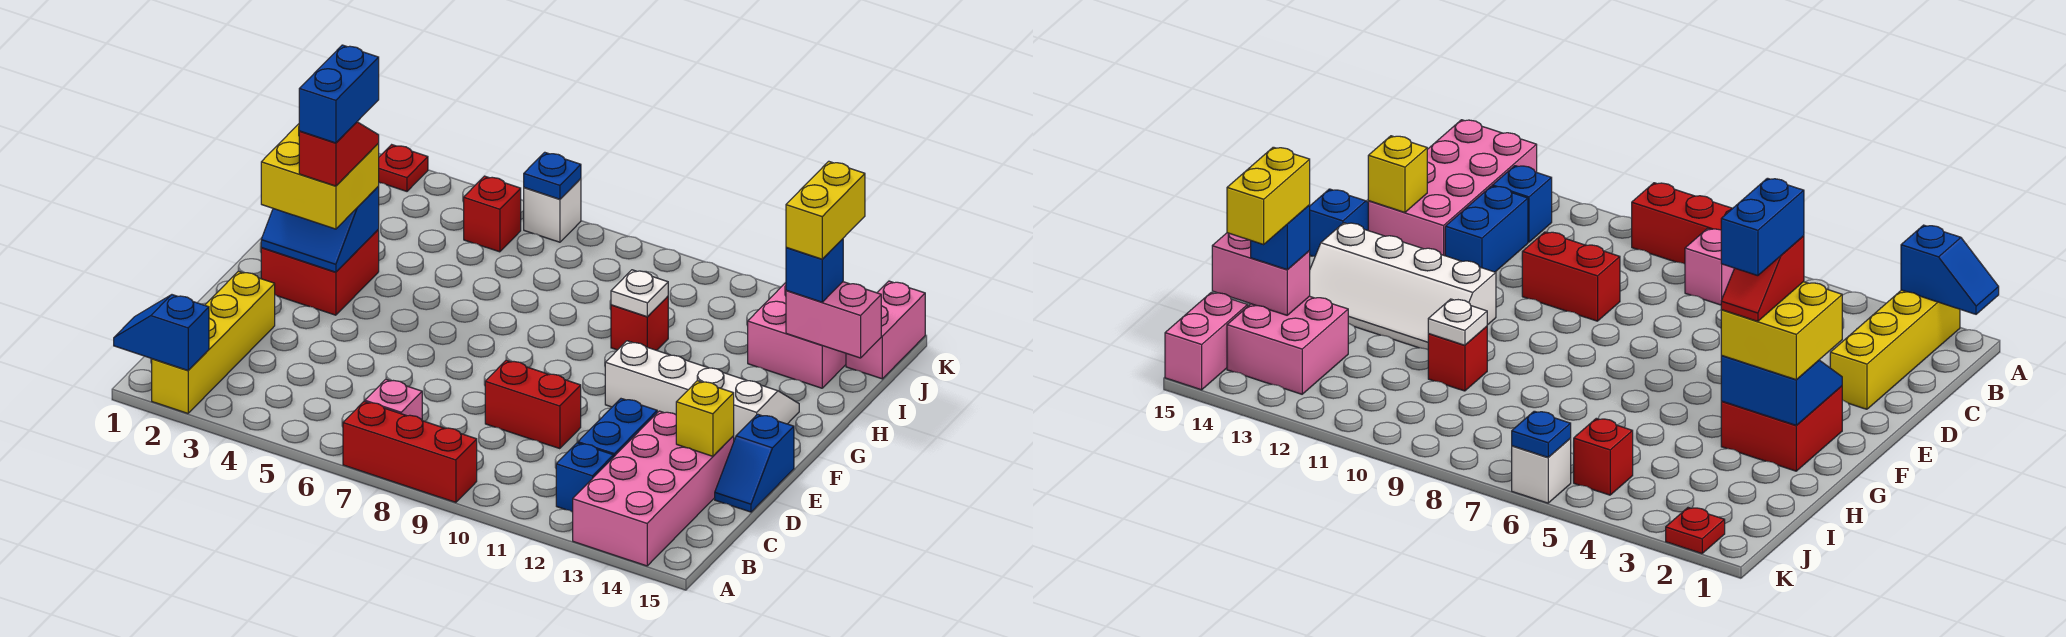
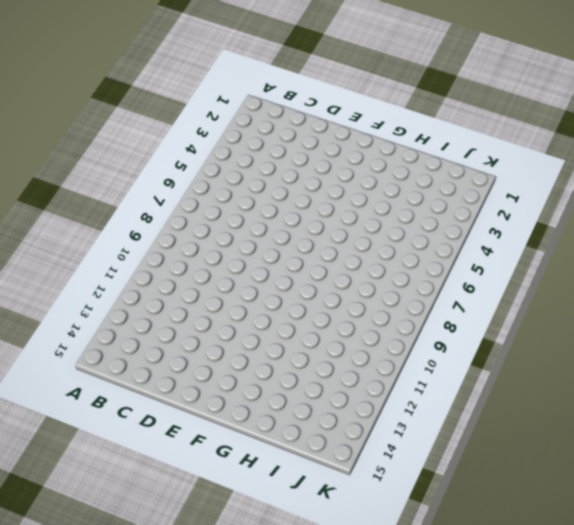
none -> yellow brick A2:D2 level 1
none -> red brick A7:A9 level 1
none -> pink brick A13:D14 level 1

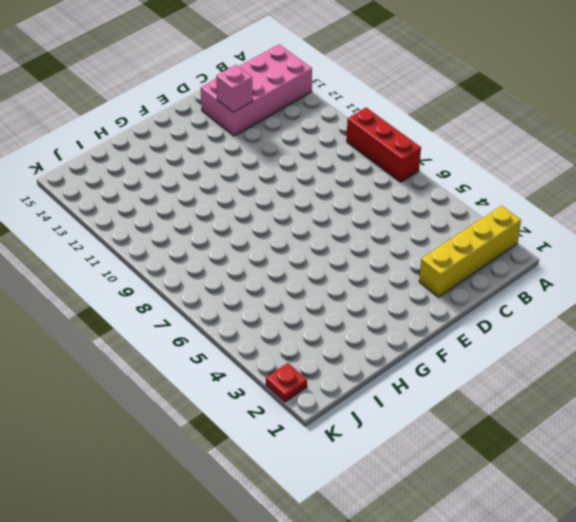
pink brick D13 level 2 -> pink brick B7 level 1
none -> blue brick B12 level 1
none -> blue brick C12:D12 level 1
none -> red brick D9:D10 level 1

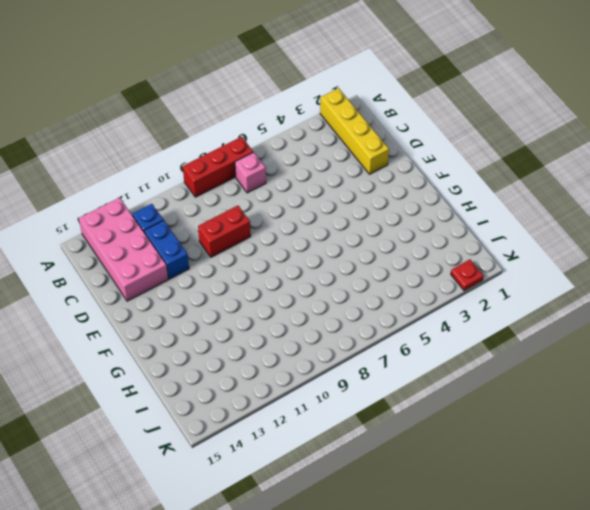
none -> blue slope D15:E15 level 1 top E
none -> red brick F2:G3 level 1
none -> white slope F11:G14 level 1 top F

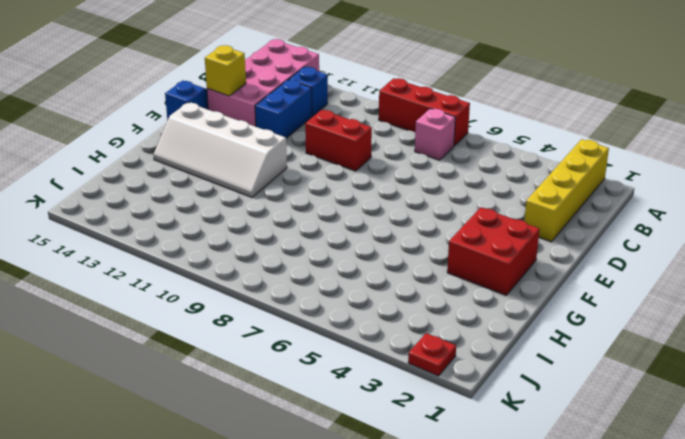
none -> red brick H10 level 1
none -> pink brick I13:J14 level 1
none -> red brick J5 level 1

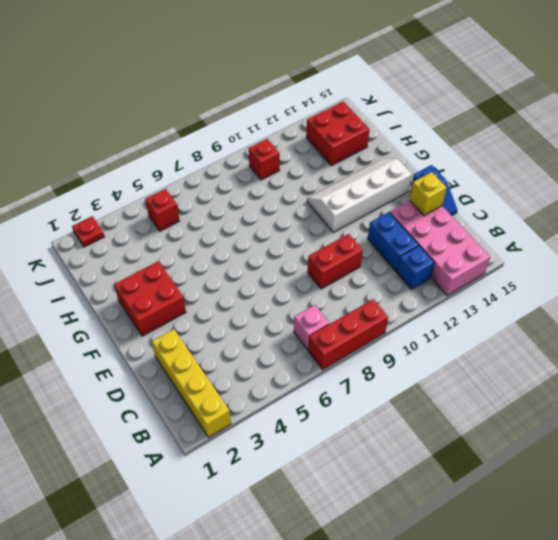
red brick I13:J14 level 1 -> pink brick I13:J14 level 1
red brick J10 level 1 -> red brick H10 level 1
none -> pink brick J15:K15 level 1
none -> white brick K6 level 1
none -> blue slope A1:A2 level 2 top 2

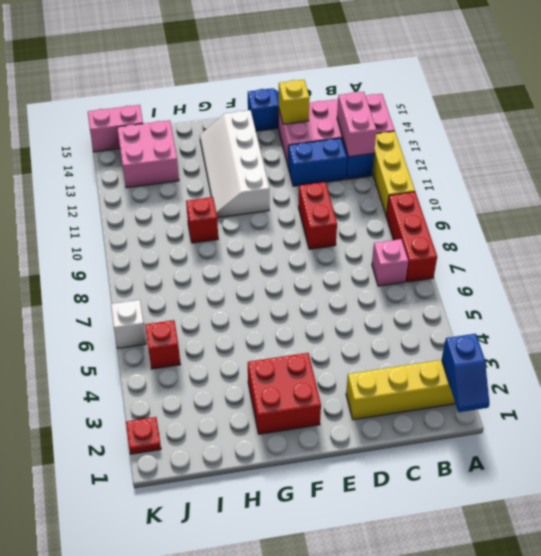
yellow brick A10:A12 level 1 -> none
pink brick B12:B13 level 2 -> pink brick I14:I15 level 2
none -> blue slope F2:G3 level 2 top G
none -> white plate H10 level 2
none -> blue plate K6 level 2

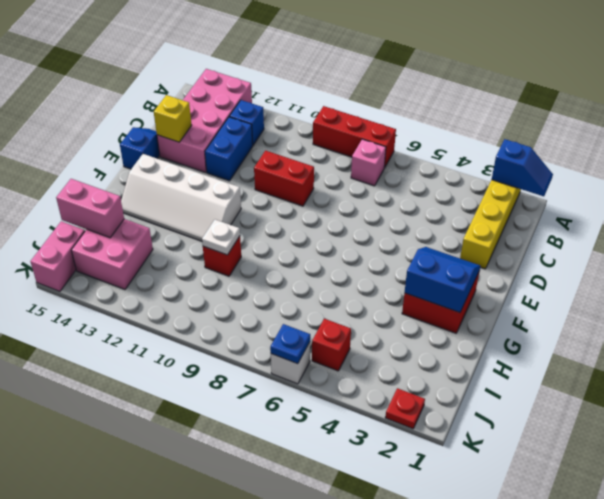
none -> yellow brick F2:G3 level 3
none -> blue brick I14 level 3
none -> red slope F3:G3 level 4 top F

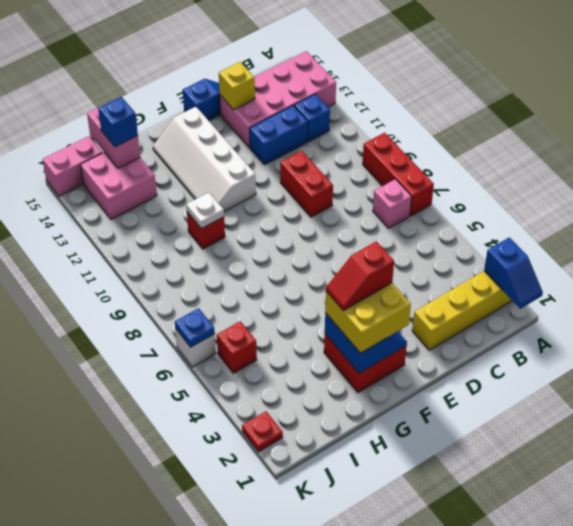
none -> yellow brick I14:J14 level 4
none -> blue brick F3:G3 level 5

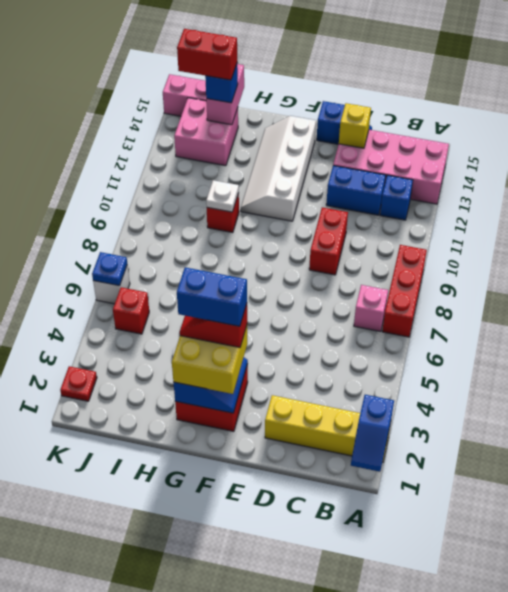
red brick I14:J14 level 4 -> yellow brick I14:J14 level 4

